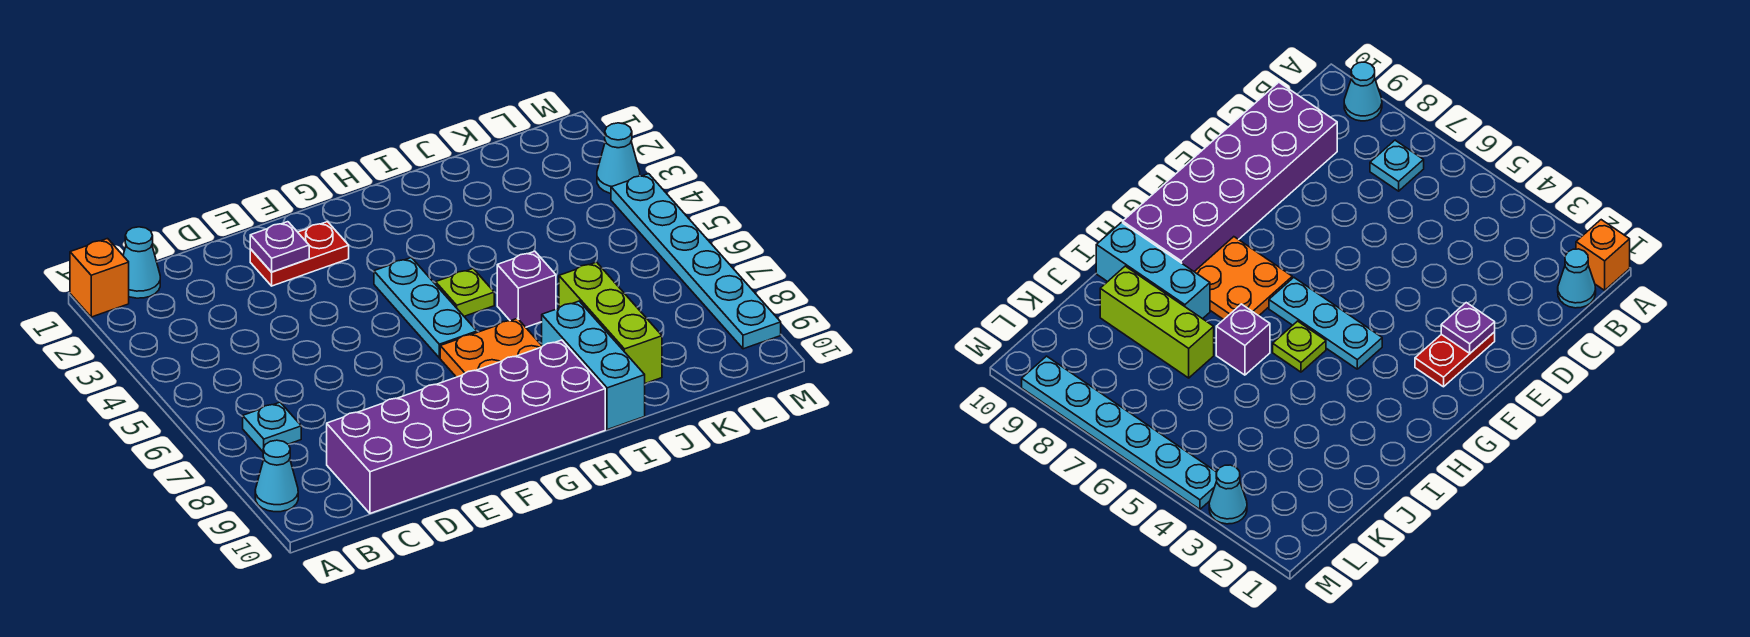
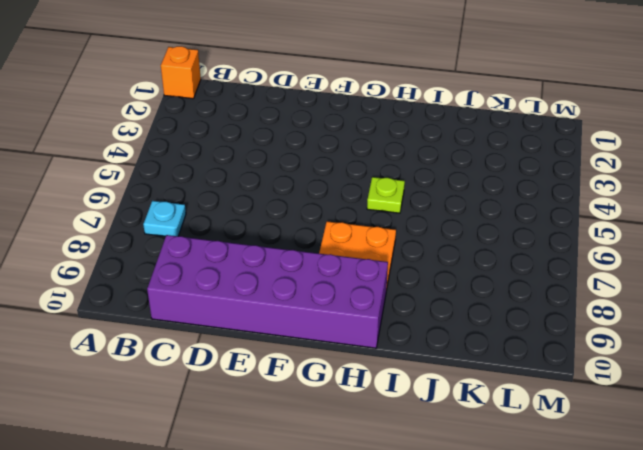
none -> cyan cone A9 level 1
none -> cyan cone B1 level 1
none -> red plate E2:F2 level 1

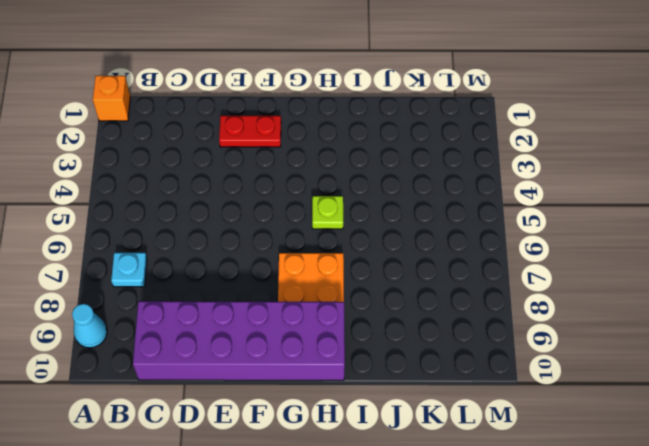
none -> cyan cone B1 level 1
none -> cyan plate G4:G6 level 1
none -> purple brick I6 level 1

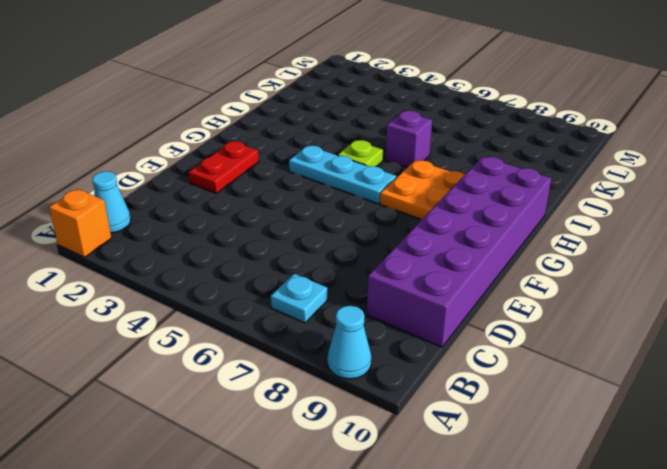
none -> cyan brick I8:I10 level 1
none -> lime brick J7:J9 level 1
none -> cyan cone M3 level 1

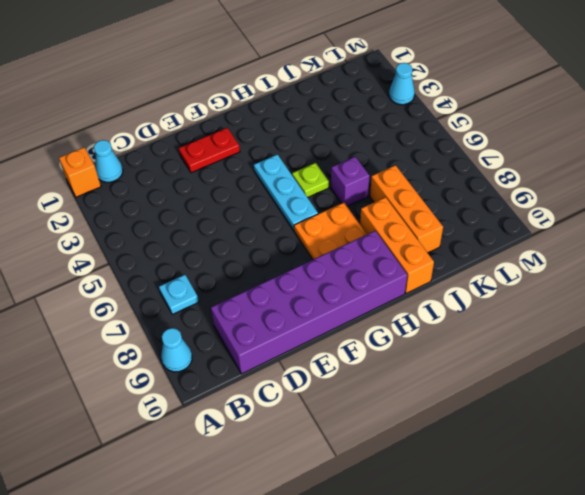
orange brick I8:I10 level 1 -> cyan brick I8:I10 level 1
orange brick J7:J9 level 1 -> lime brick J7:J9 level 1
none -> cyan plate M4:M9 level 1
none -> purple plate E2 level 2

